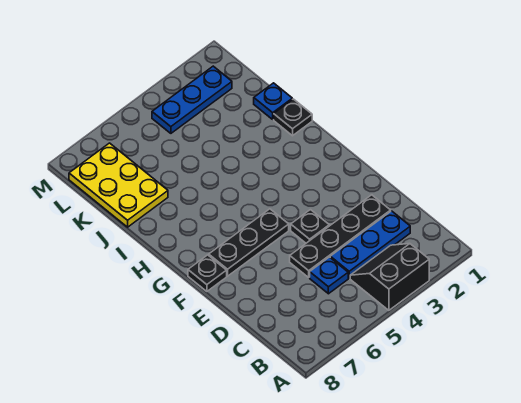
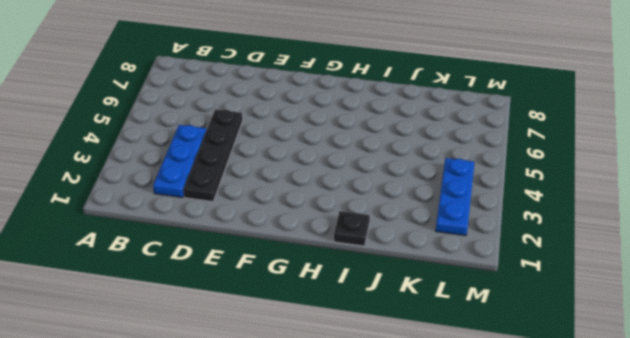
none -> black slope A3:B4 level 1 top A
none -> blue plate C5 level 1

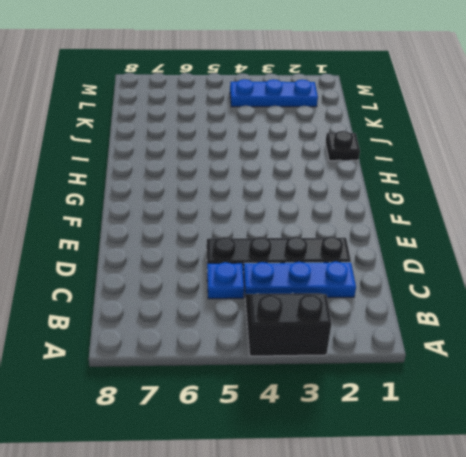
none -> black plate E4 level 1
none -> black plate F5:F7 level 1

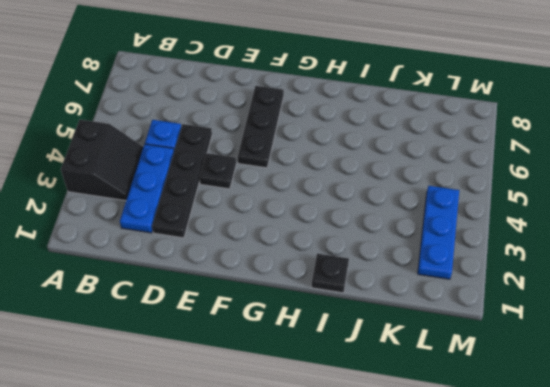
none -> black plate F8 level 1
none -> blue plate J1 level 1

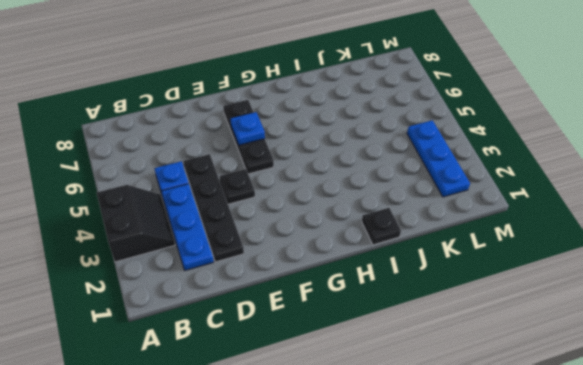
blue plate F6 level 2 -> blue plate J1 level 1
none -> black plate F8 level 1
none -> yellow plate J7:L8 level 1

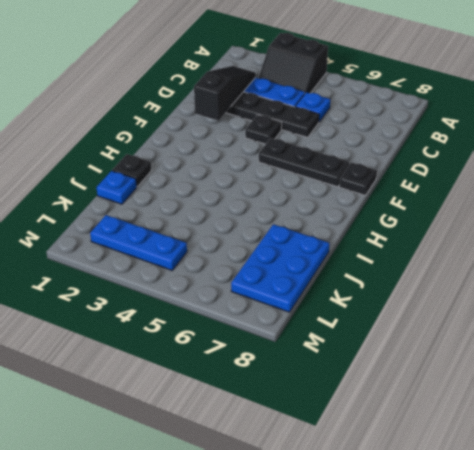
black slope C2:E2 level 2 top E -> none
blue plate J7:L8 level 1 -> yellow plate J7:L8 level 1

